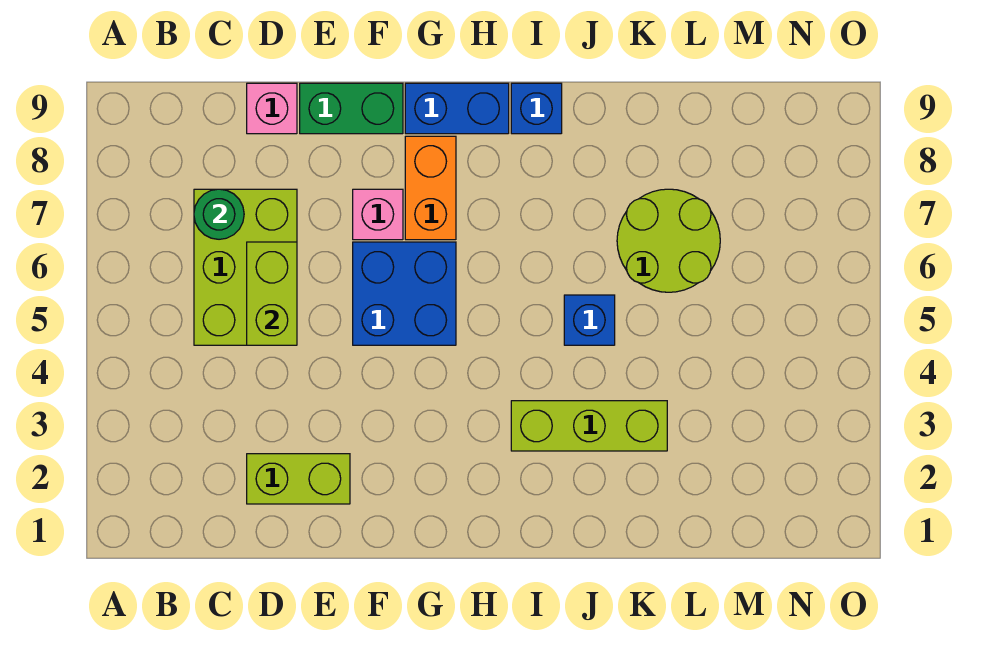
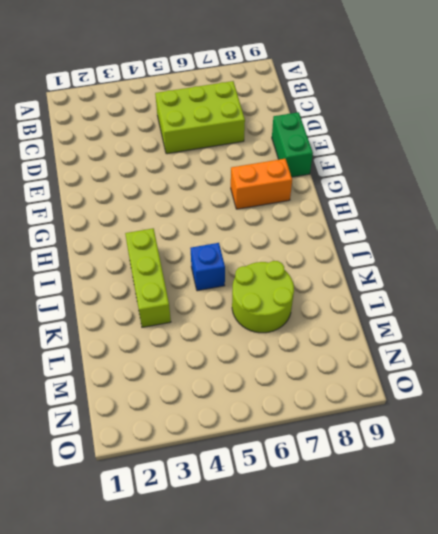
none -> lime brick D2:E2 level 1
none -> pink brick D9 level 1
none -> blue brick F5:G6 level 1

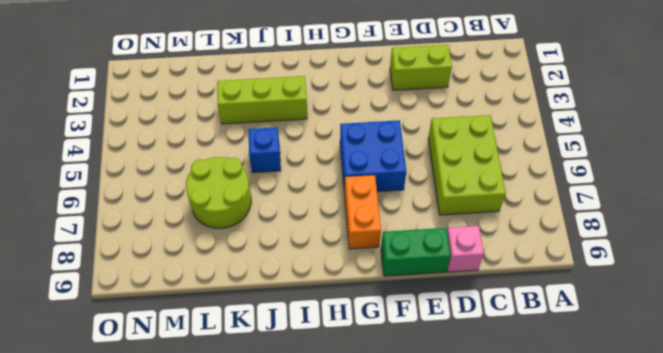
none -> pink brick F7 level 1
none -> blue brick G9:H9 level 1
none -> blue brick I9 level 1

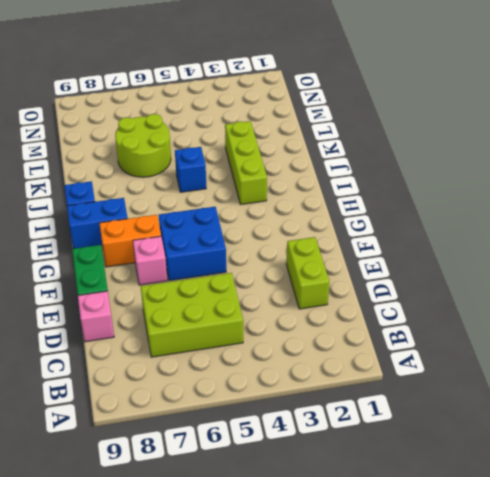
blue brick H8:H9 level 1 -> blue brick G9:H9 level 1
none -> green round brick C7 level 2
none -> lime brick D5:D6 level 2

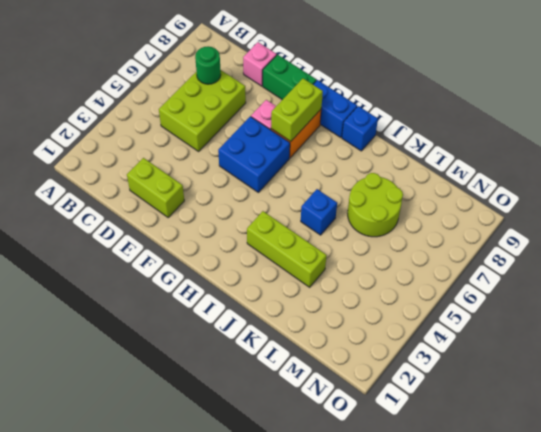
lime brick G7:G8 level 2 -> lime brick D5:D6 level 2

